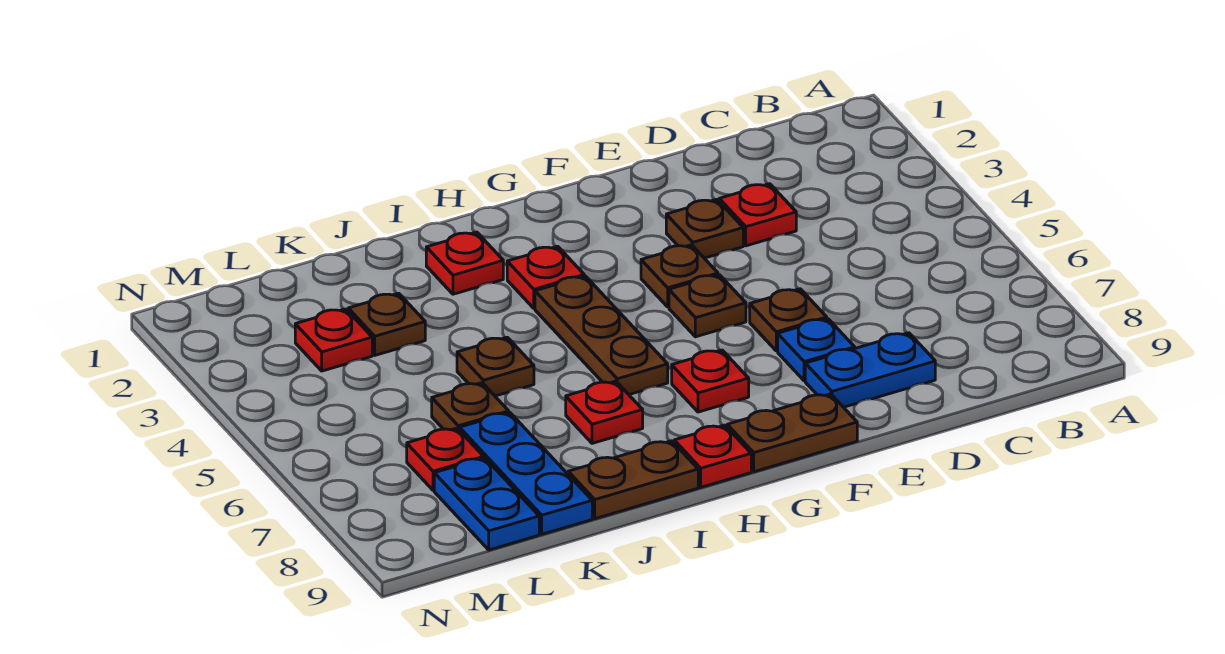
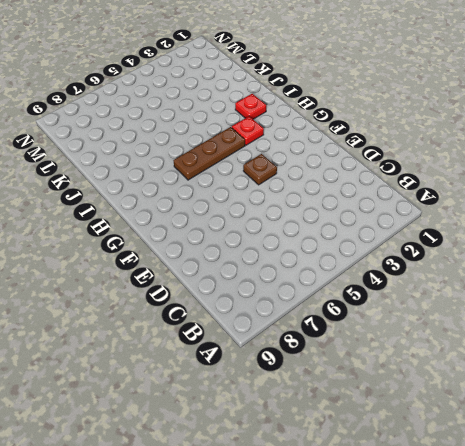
none -> red plate D3 level 1
none -> blue plate D8:E8 level 1
none -> brown plate E3 level 1

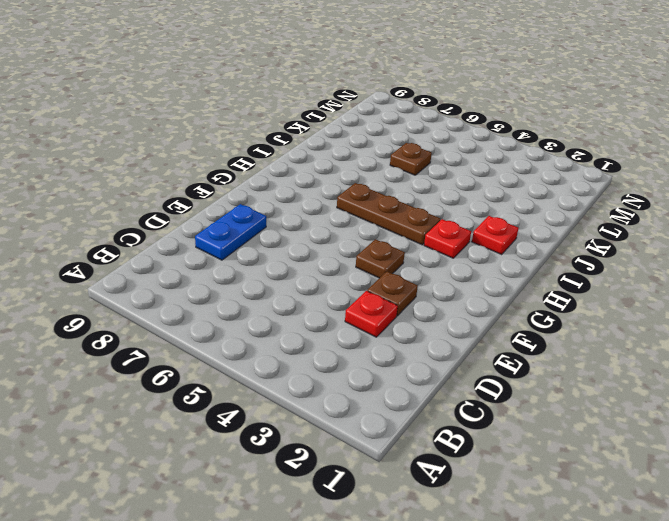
none -> brown plate E6 level 1
none -> blue plate E7 level 1
none -> brown plate F5 level 1

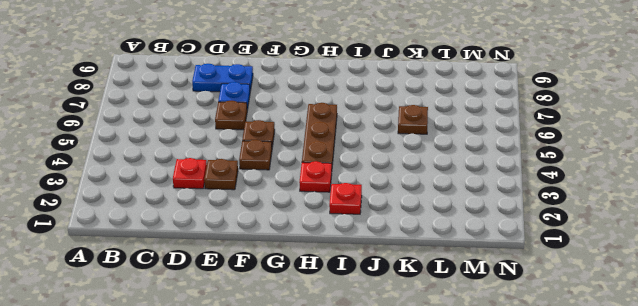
none -> brown plate F9:G9 level 1
none -> red plate G7 level 1
none -> red plate H9 level 1

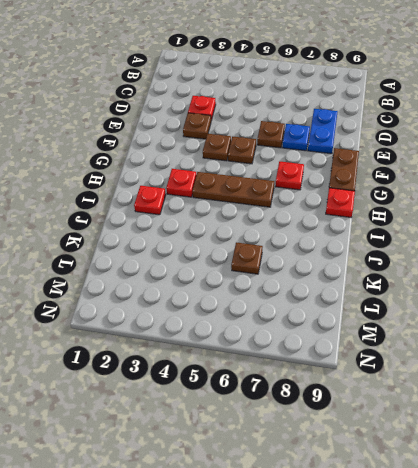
none -> red plate I7 level 1
none -> brown plate I9:J9 level 1
none -> brown plate J5 level 1

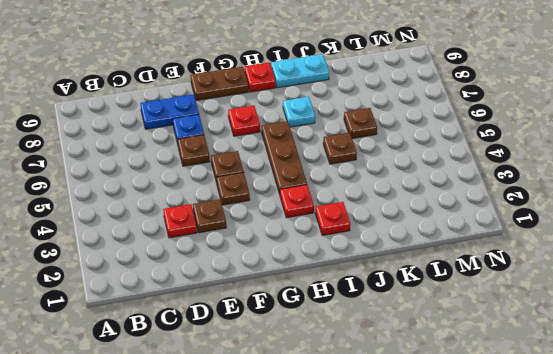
cyan plate I7 level 1 -> red plate I7 level 1
cyan plate I9:J9 level 1 -> brown plate I9:J9 level 1
none -> brown plate K3 level 1
none -> blue plate K7:K9 level 1
none -> red plate L3 level 1

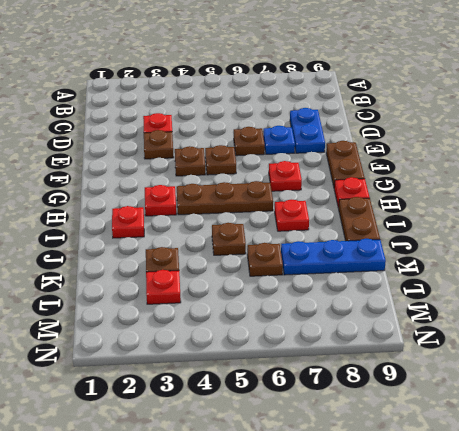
none -> red plate L7 level 1
none -> blue plate L8:L9 level 1

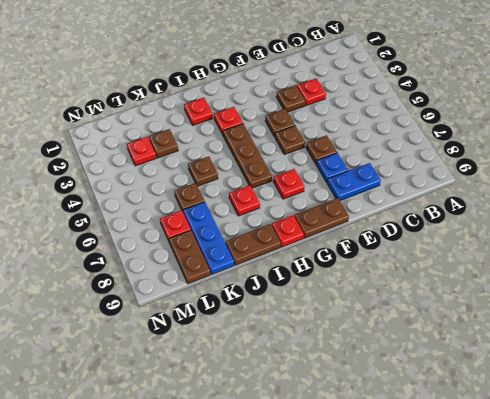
brown plate L8:L9 level 1 -> blue plate L8:L9 level 1

